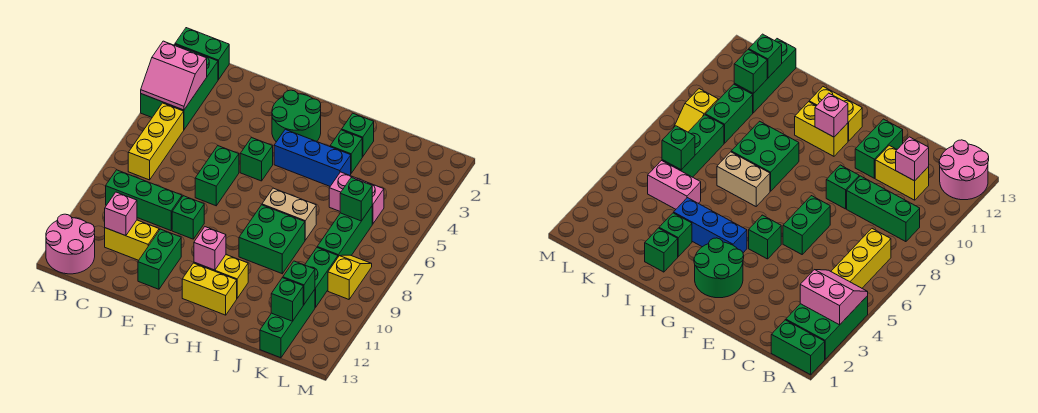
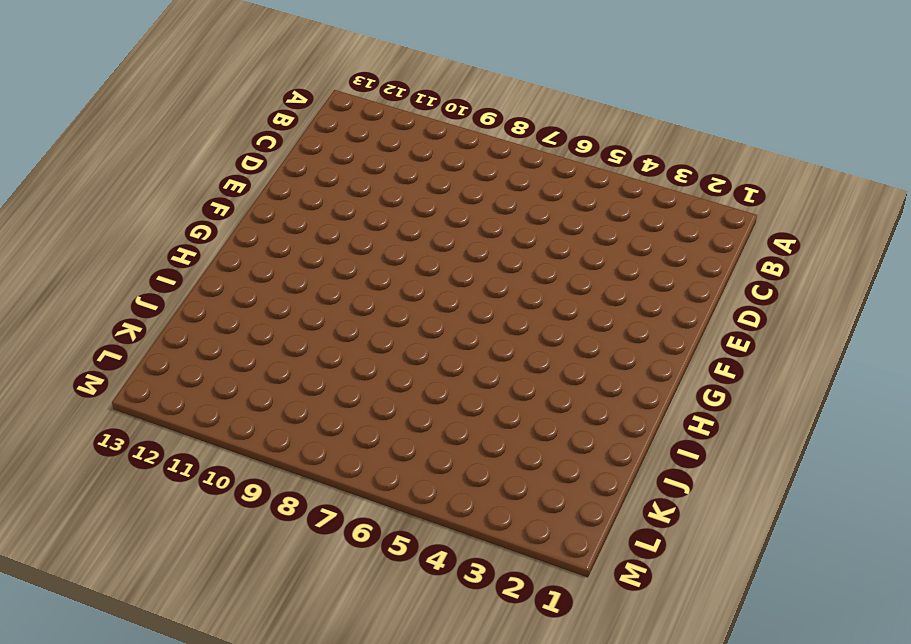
none -> green brick A1:B1 level 1
none -> green brick A2:B4 level 1
none -> pink round brick A12:B13 level 1

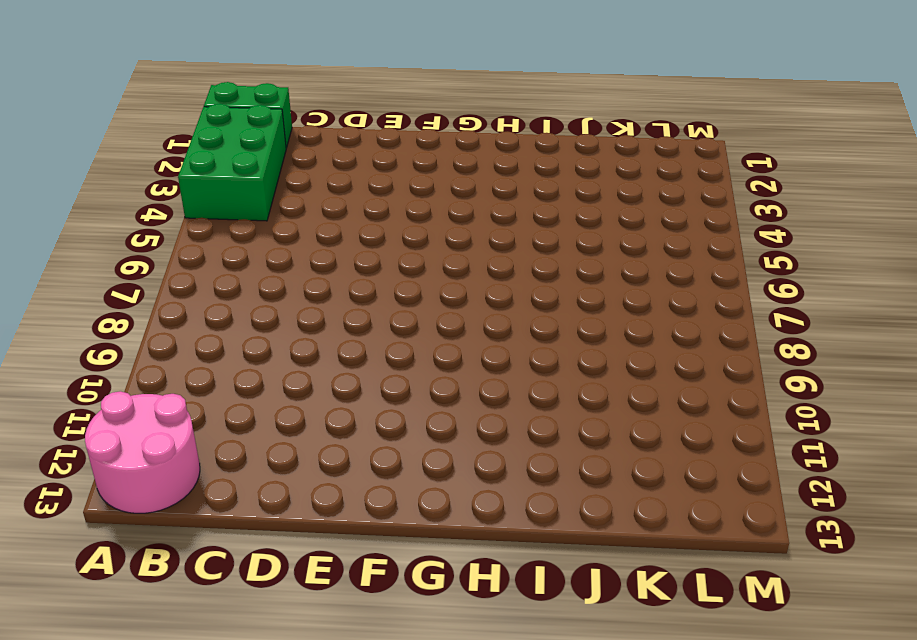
none -> yellow brick B5:B7 level 1
none -> green brick B9:D9 level 1
none -> yellow brick C11:D11 level 1

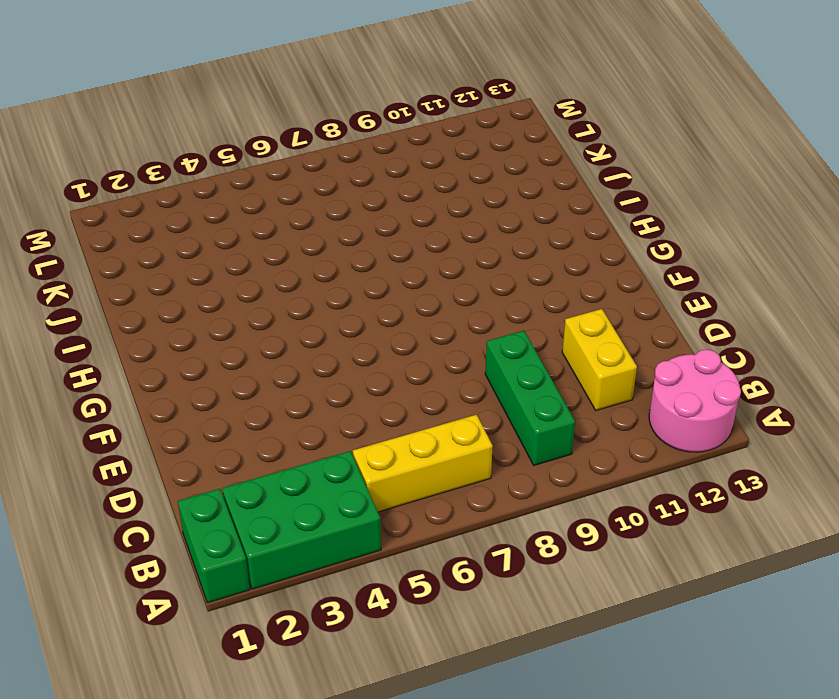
none -> green brick E6:E7 level 1
none -> green brick E9 level 1
none -> green brick E11:E12 level 1

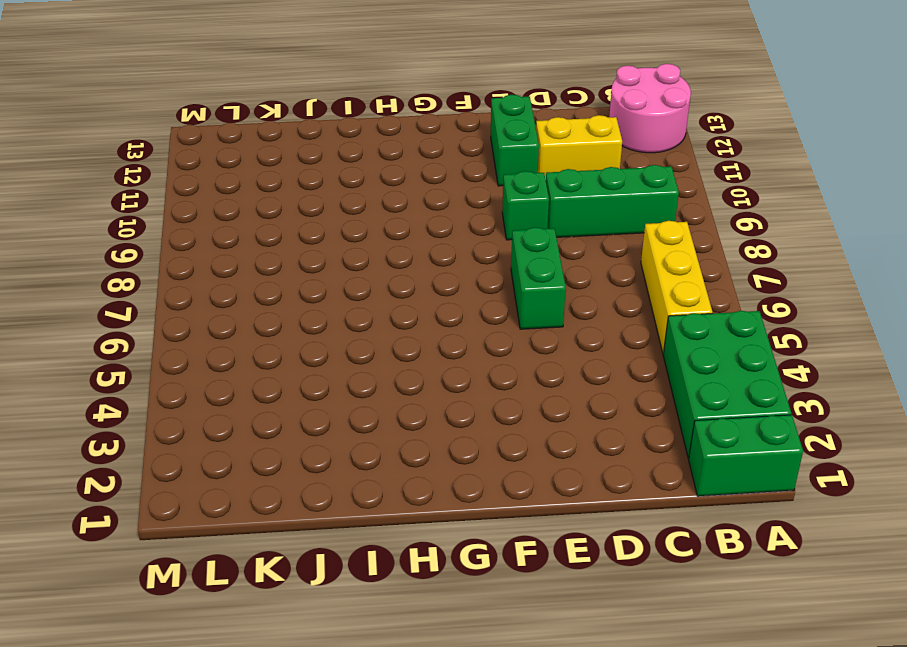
none -> green round brick F2:G3 level 1
none -> green brick F5 level 1
none -> blue brick G4:I4 level 1

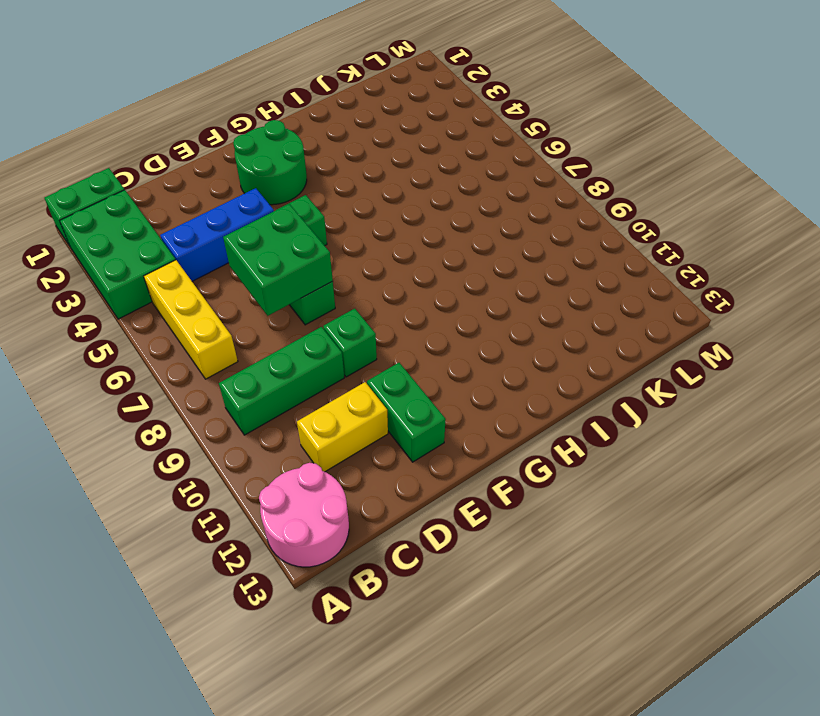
blue brick C4:E4 level 1 -> blue brick G4:I4 level 1
green brick D6:E7 level 2 -> green brick H8:I9 level 1
none -> yellow brick G11:H11 level 1
none -> yellow brick G12:H12 level 1
none -> tan brick H7:I7 level 1

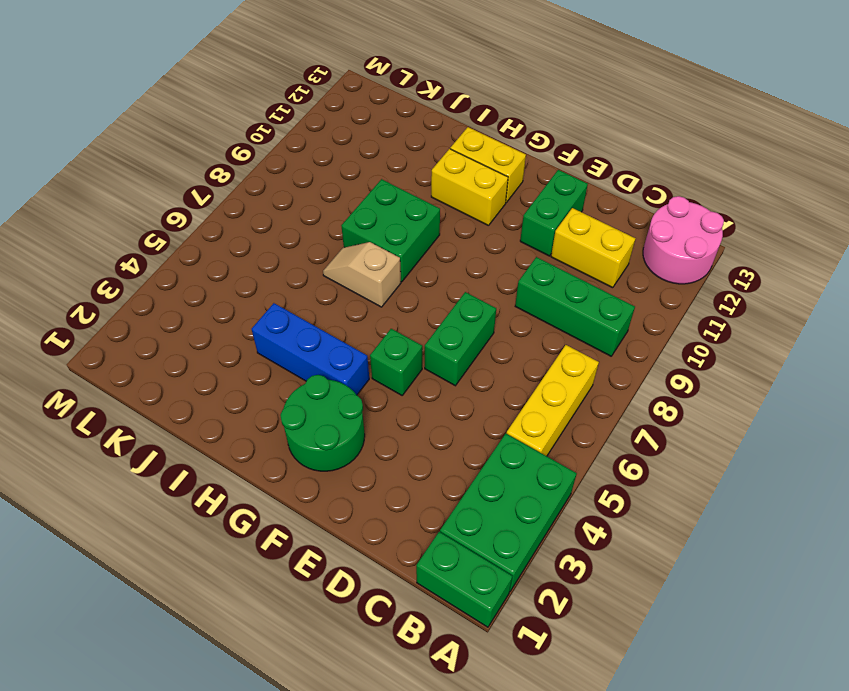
tan slope H7:I7 level 1 top H -> tan brick H7:I7 level 1
none -> green brick E9 level 1
none -> green brick I2 level 1
none -> green brick I3 level 1

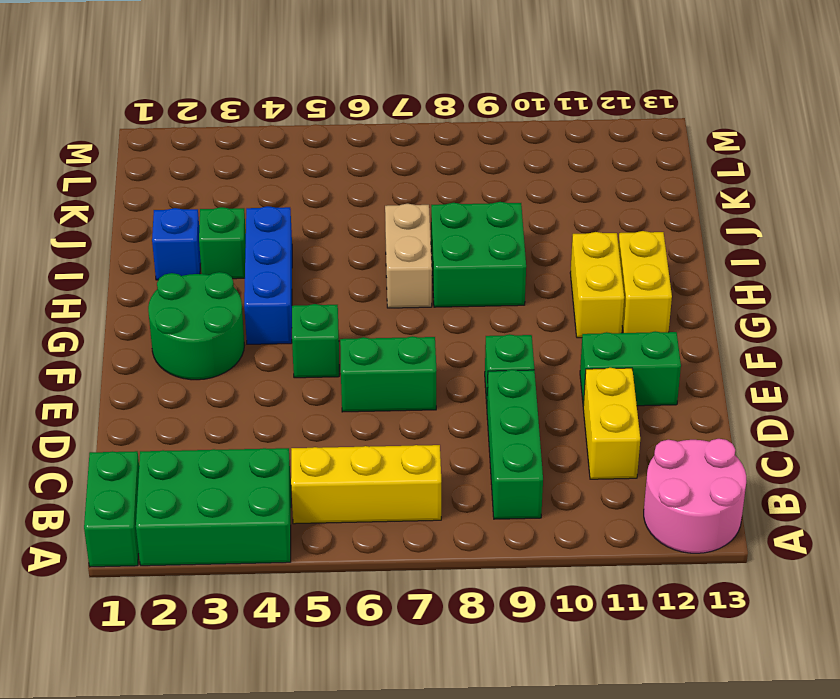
blue brick I2 level 1 -> green brick I2 level 1
none -> pink brick J5:K5 level 1
none -> green brick K6:K8 level 1
none -> green brick K9:K10 level 1

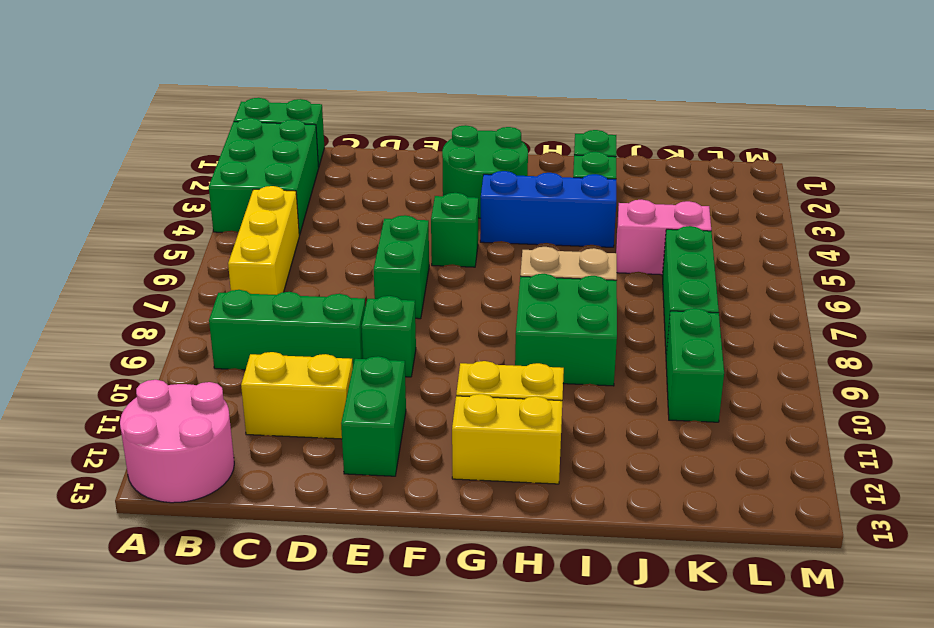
none -> green brick K11:K13 level 1
none -> yellow slope L8:L9 level 1 top 9
none -> pink slope A3:B4 level 2 top 3

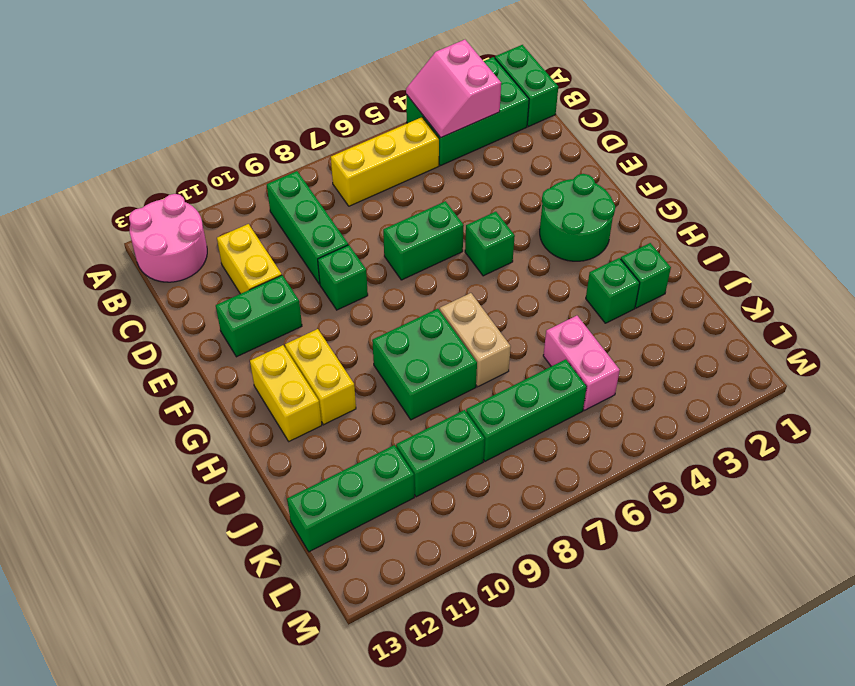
none -> blue brick G4:I4 level 1
none -> yellow slope L8:L9 level 1 top 9
none -> pink brick C11 level 2

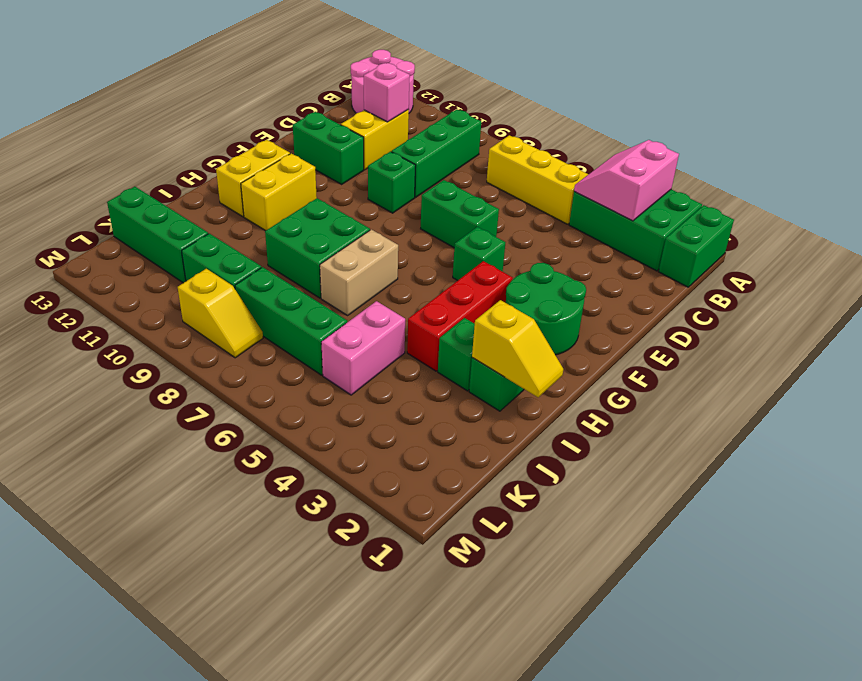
red brick G4:I4 level 1 -> blue brick G4:I4 level 1
yellow slope I1:I2 level 2 top 2 -> none
none -> pink brick G11 level 2
none -> green brick K6 level 2
none -> green brick K11 level 2

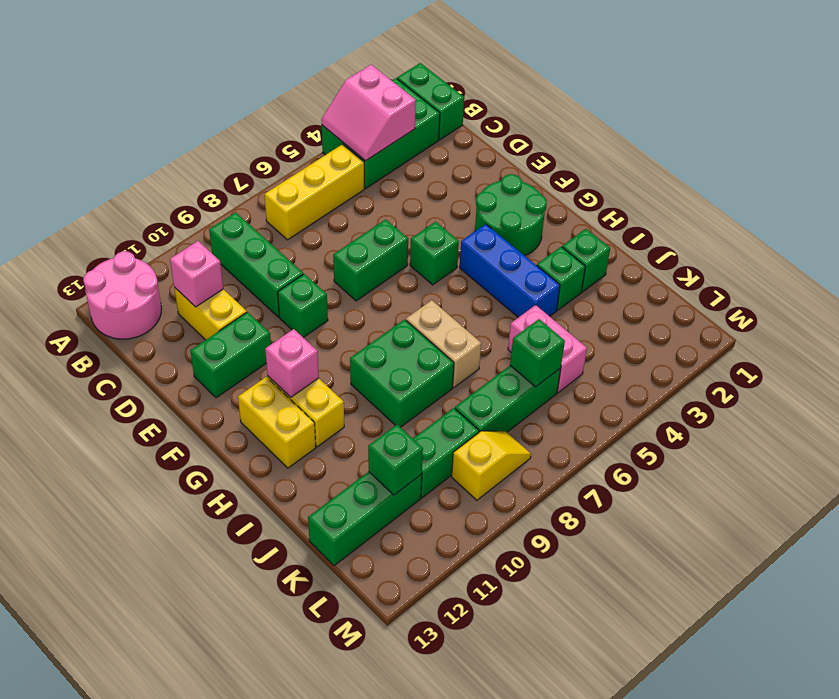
none -> green brick K12 level 2

